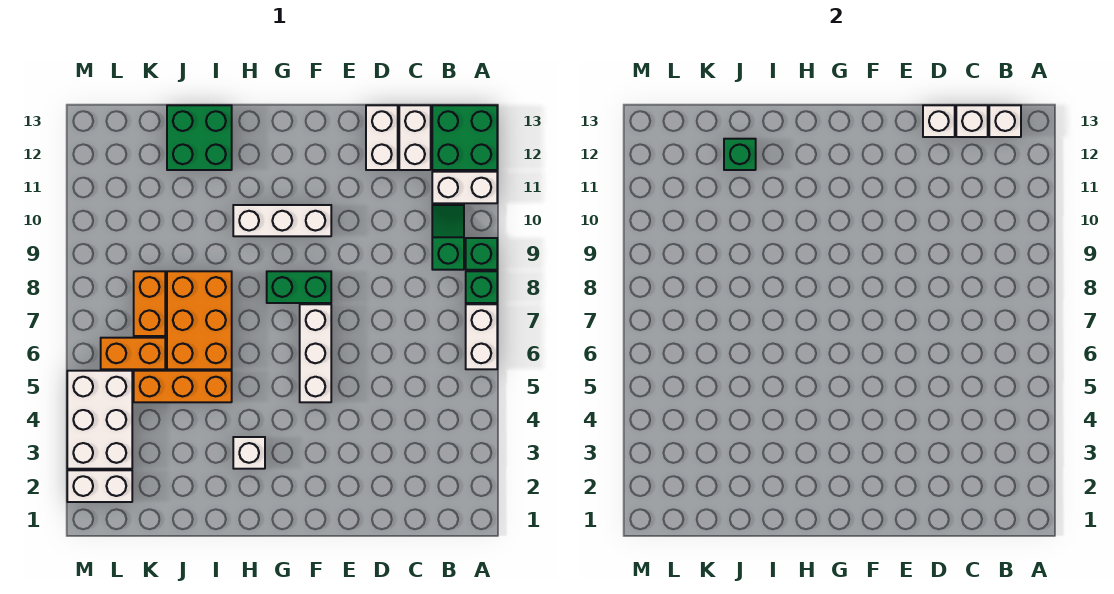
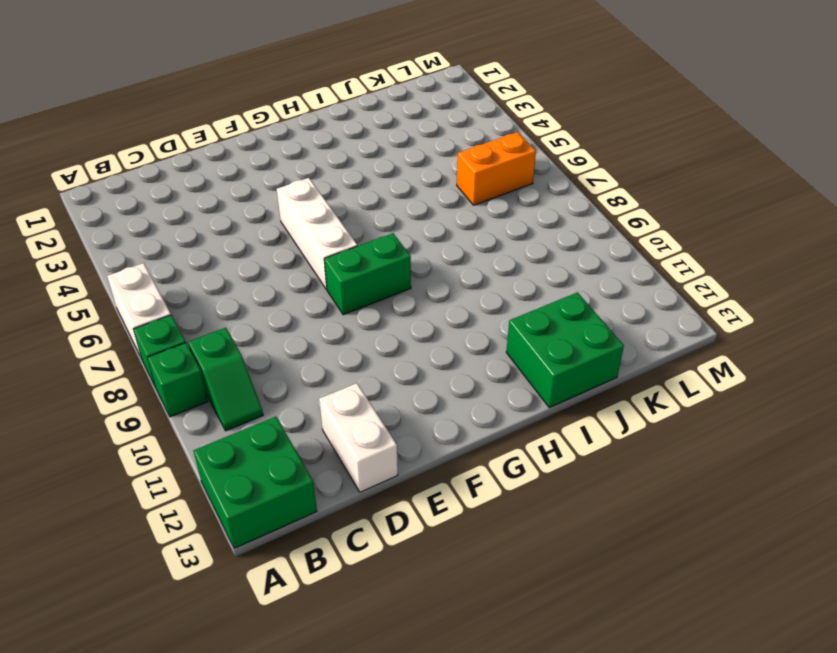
none -> white brick A11:B11 level 1
none -> white brick C12:C13 level 1
none -> white brick F10:H10 level 1

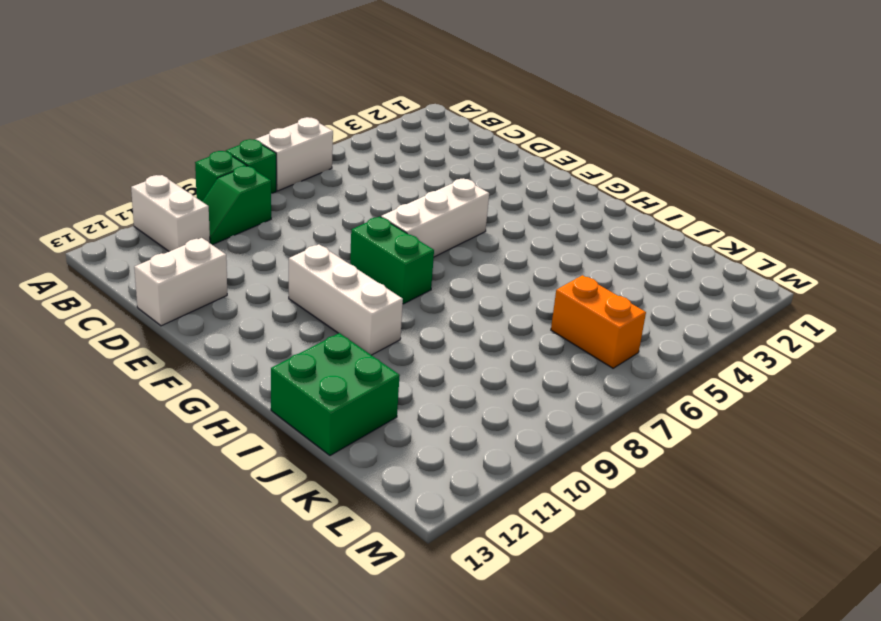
none -> green brick A12:B13 level 1
none -> white brick C12:C13 level 1
none -> white brick H3 level 1

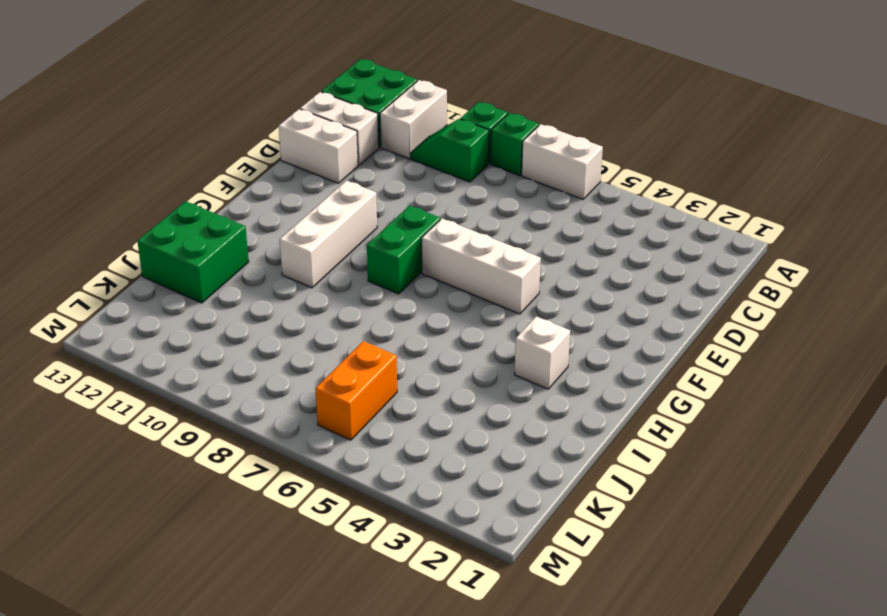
none -> orange brick I5:K5 level 1
none -> orange brick I6:J8 level 1
none -> orange brick K7:K8 level 1

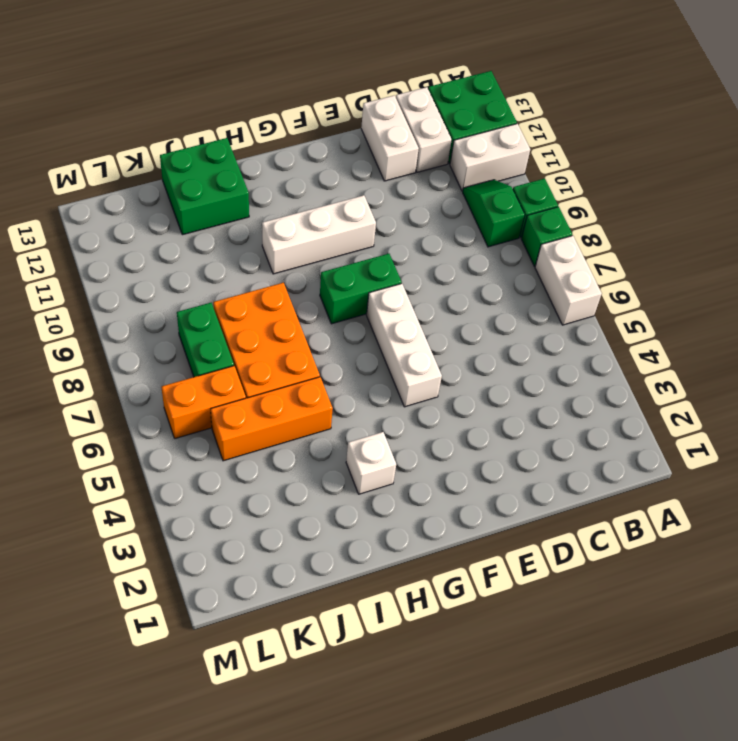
green brick K7:K8 level 1 -> orange brick K7:K8 level 1
none -> white brick L2:M2 level 1
none -> white brick L3:M5 level 1
none -> white brick B13 level 2

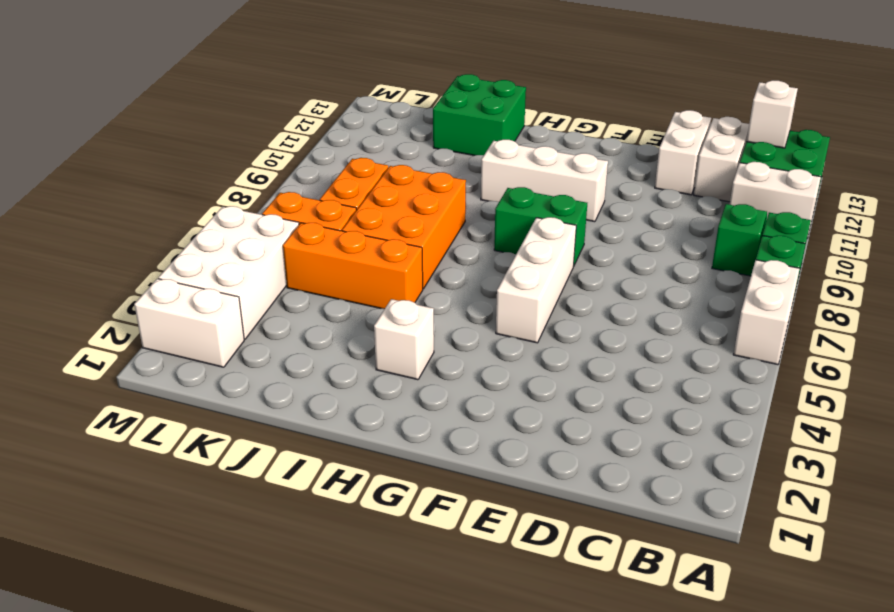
none -> white brick C13 level 2
none -> white brick D13 level 2
none -> green brick J12 level 2

